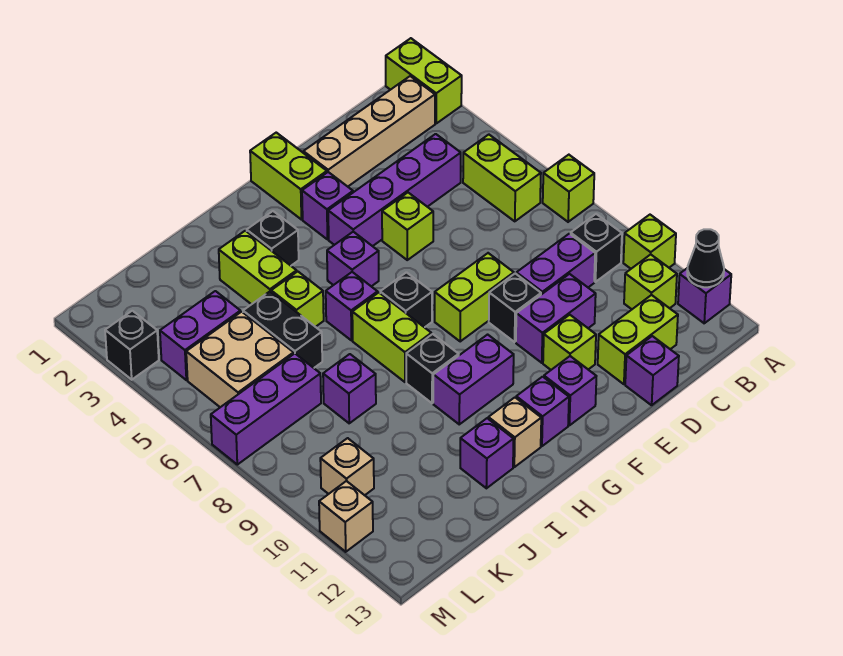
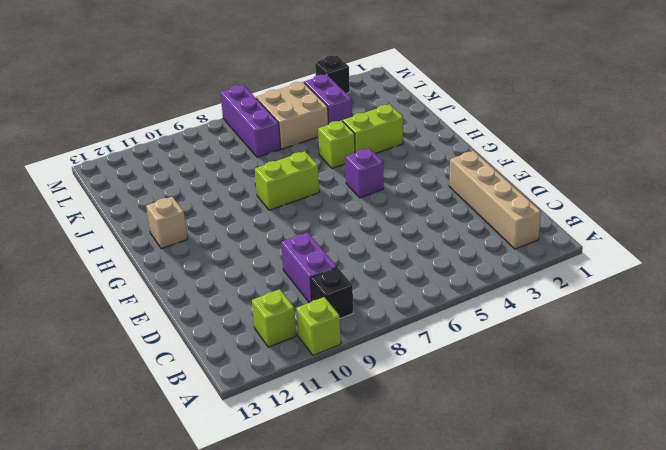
none -> lime brick A1:A2 level 1
none -> lime brick A7 level 1
none -> purple brick A12 level 1
none -> lime brick B5:B6 level 1

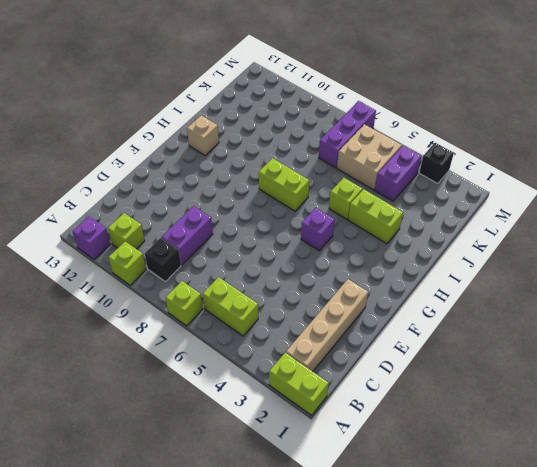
none -> purple brick C4:F4 level 1
none -> lime brick C12:D12 level 1
none -> purple brick D10:E10 level 1
none -> purple brick D13 level 1

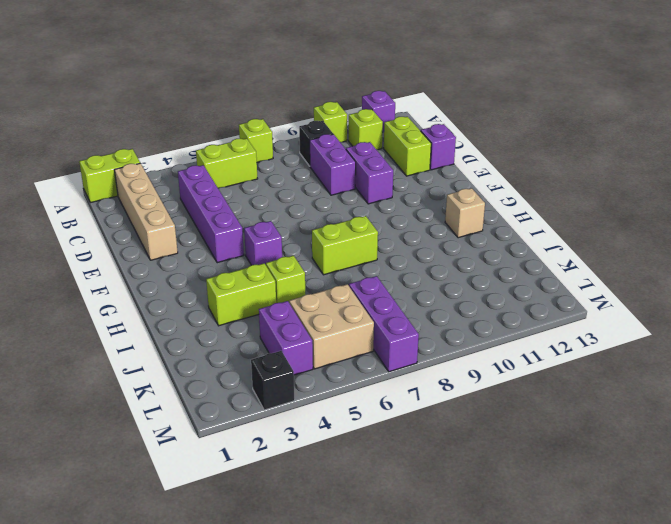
none -> lime brick E5 level 1
none -> lime brick E8:F8 level 1
none -> black brick E9 level 1
none -> lime brick E11 level 1

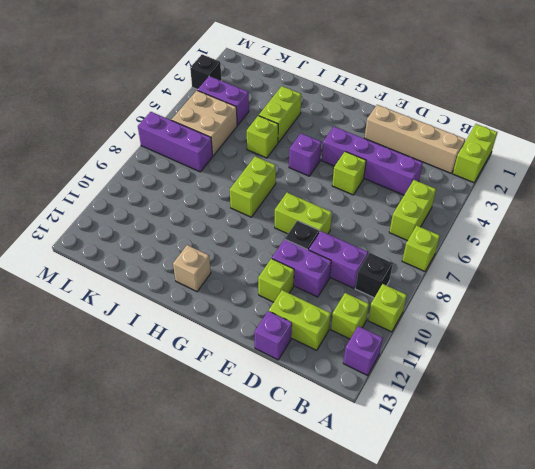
none -> lime brick F1:F2 level 1
none -> purple brick F3 level 1
none -> purple brick F12 level 1
none -> black brick G7 level 1

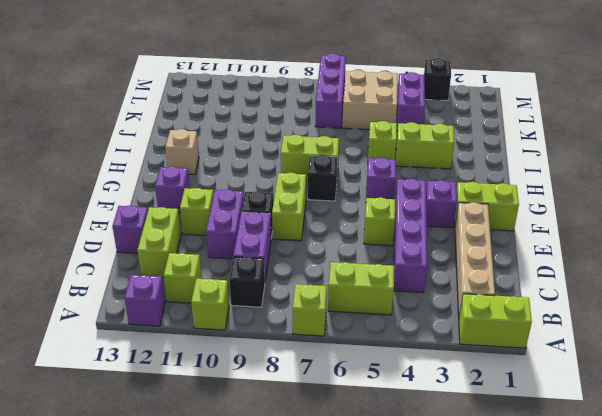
none -> purple brick G10:H10 level 1
none -> purple brick G12 level 1
none -> black brick H3 level 1
none -> purple brick H6 level 1

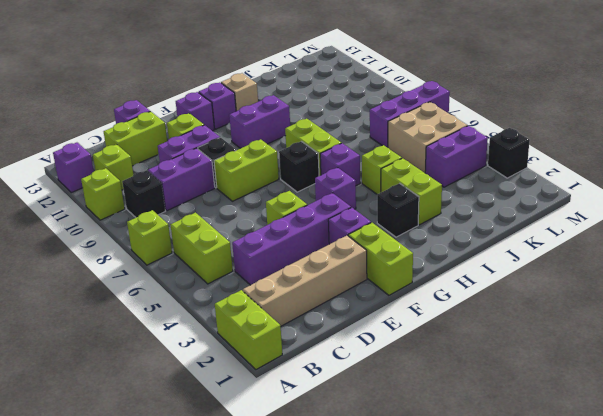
none -> black brick H9 level 1
none -> purple brick I12 level 1
none -> black brick J5:J6 level 1
none -> purple brick J8 level 1

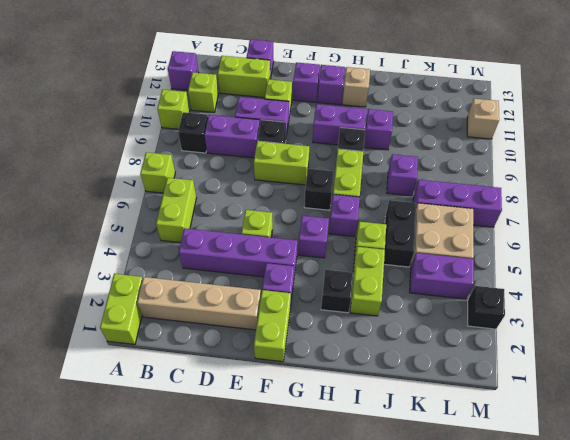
purple brick I10 level 1 -> purple brick I12 level 1
none -> tan brick L10 level 1
none -> black cone A12 level 2

